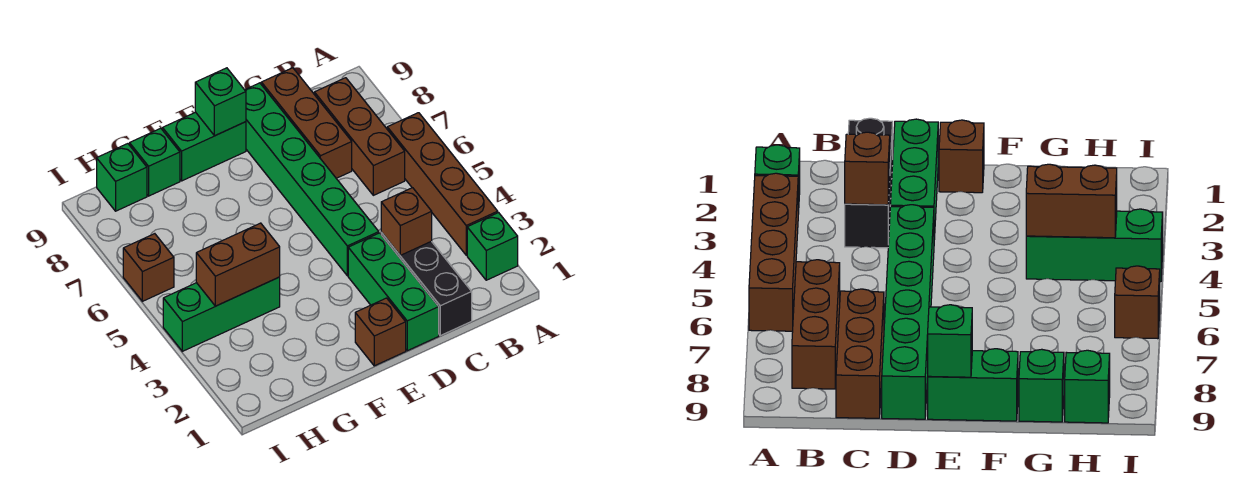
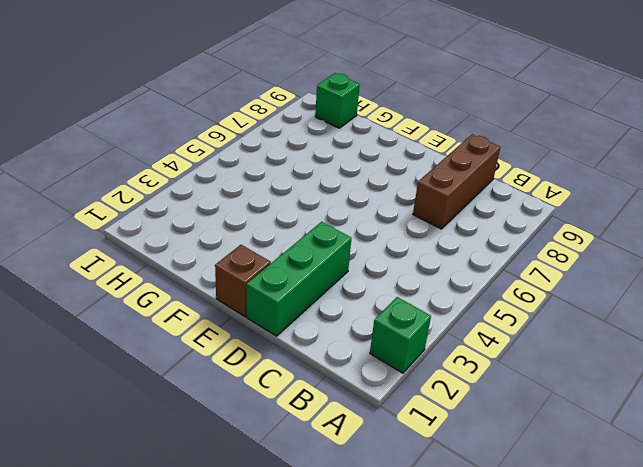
none -> brown brick A3:A6 level 1
none -> brown brick B6:B8 level 1
none -> black brick C1:C3 level 1

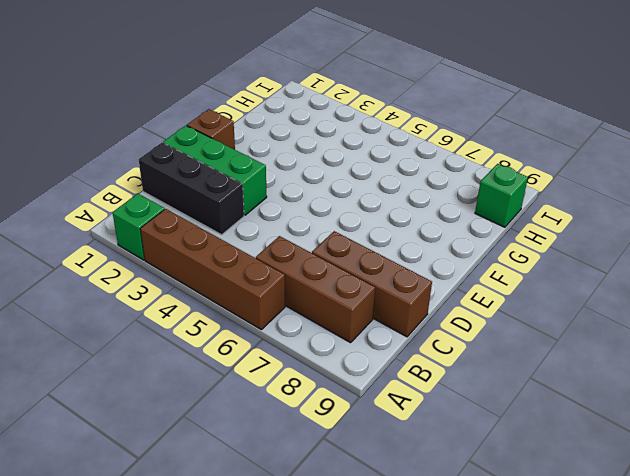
none -> green brick D4:D9 level 1
none -> green brick E9:F9 level 1
none -> green brick G4:I4 level 1

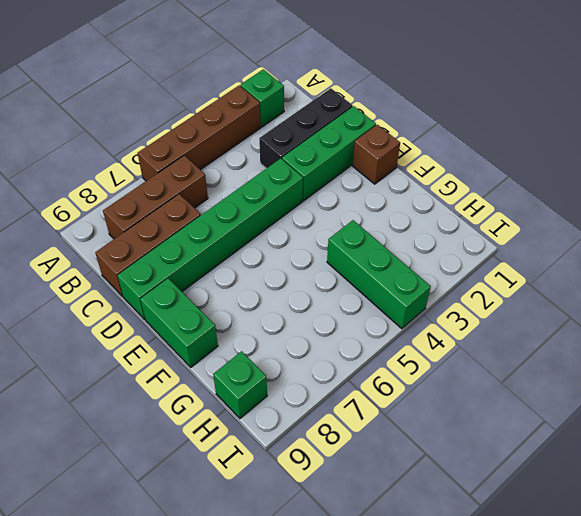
none -> green brick G9 level 1
none -> brown brick I6 level 1
none -> brown brick C3 level 2

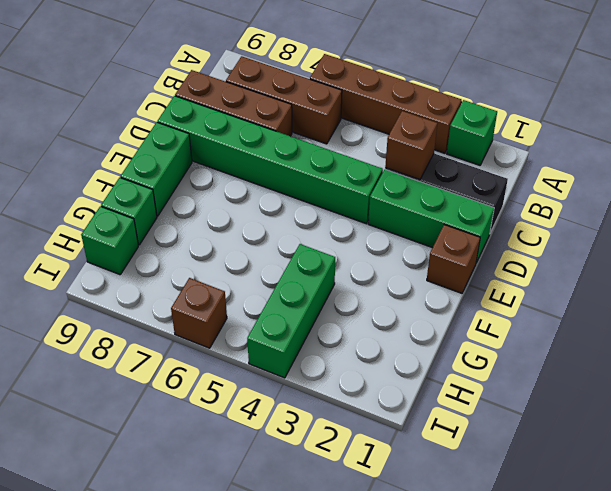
none -> green brick E9 level 2
none -> brown brick G4:H4 level 2

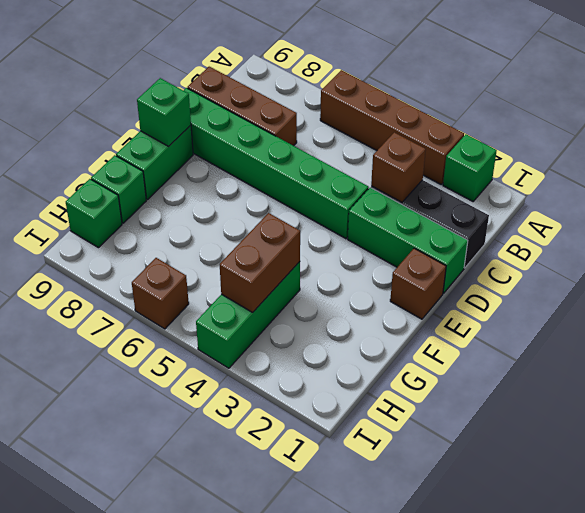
none -> brown brick B6:B8 level 1

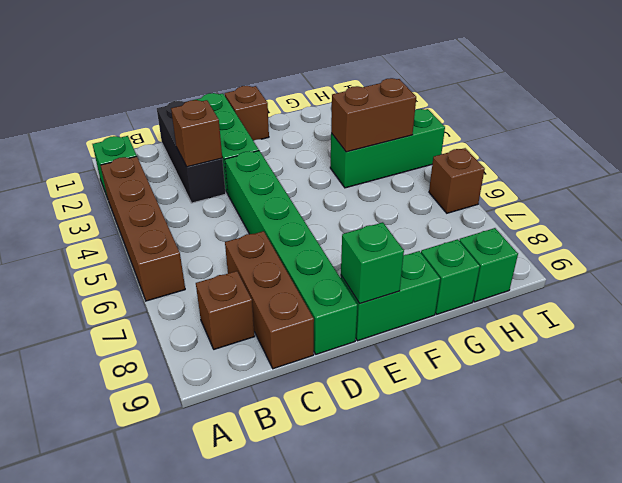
brown brick B8 level 1 -> brown brick B6:B8 level 1

